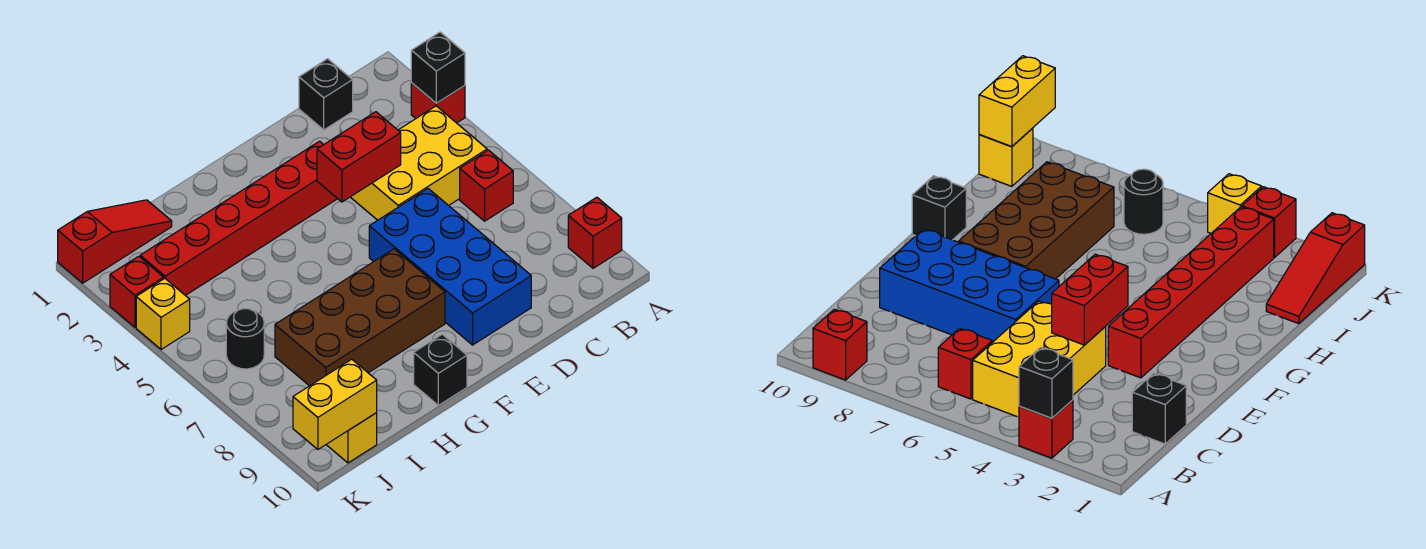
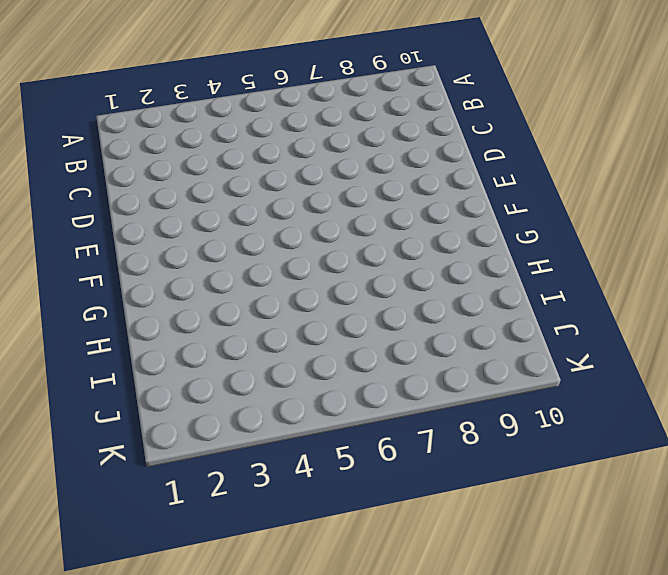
none -> red brick A3 level 1
none -> red brick A9 level 1
none -> yellow brick B4:D5 level 1

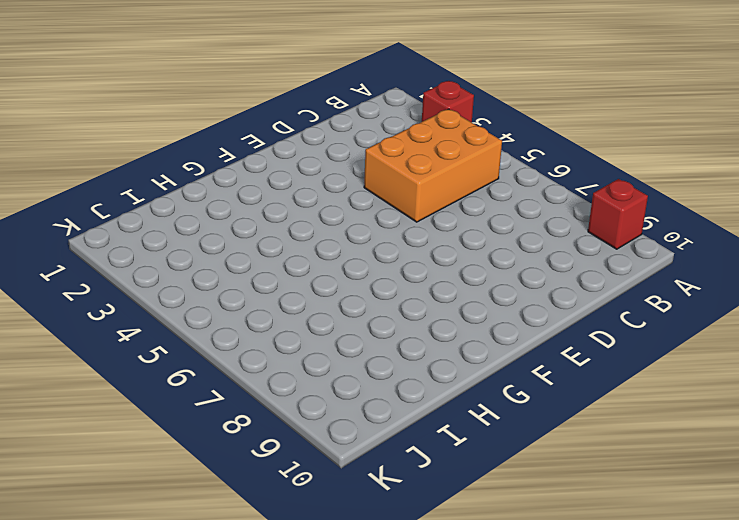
orange brick B4:D5 level 1 -> yellow brick B4:D5 level 1
none -> red brick B6 level 1
none -> black brick C1 level 1
none -> blue brick D6:E9 level 1

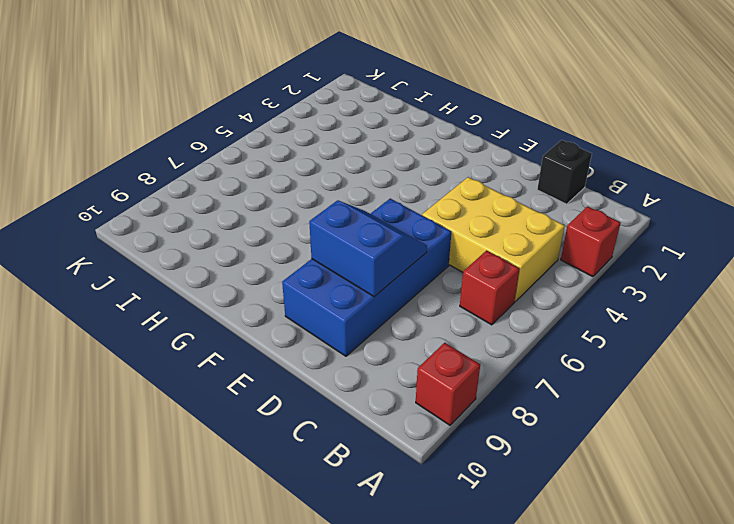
blue slope D7:E8 level 2 top 8 -> none
none -> red brick E3:J3 level 1
none -> brown brick F7:I8 level 1
none -> black brick G10 level 1

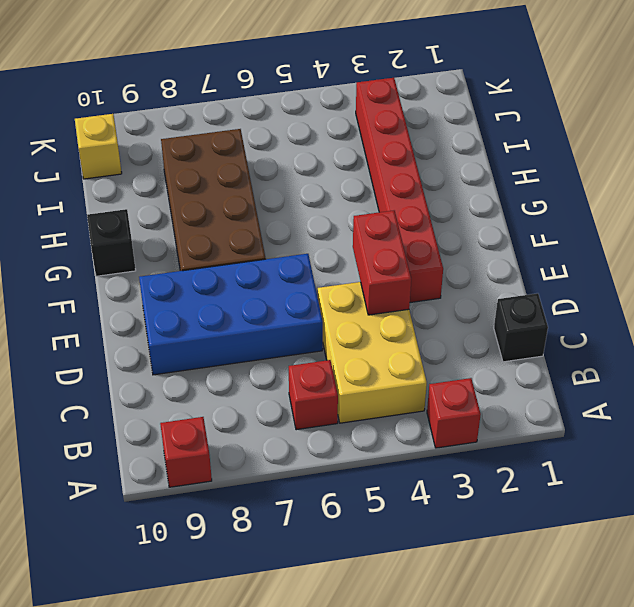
none -> red slope I1:K1 level 1 top K
none -> black round brick J6 level 1
none -> red brick K3 level 1

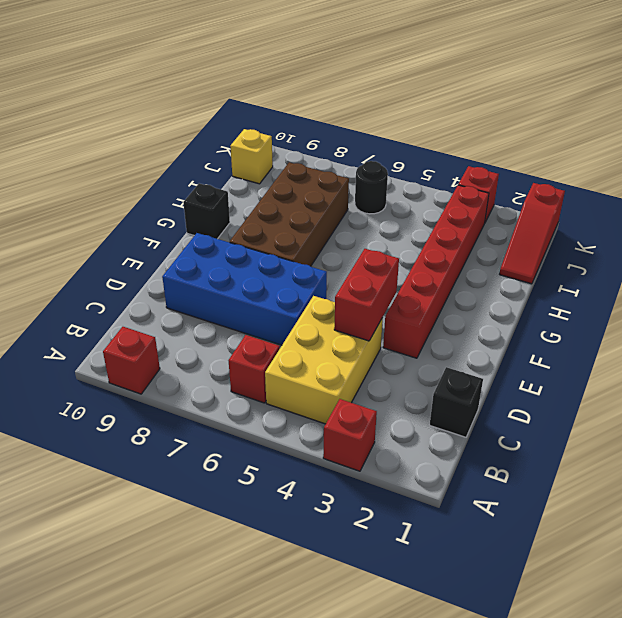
none -> yellow brick K4 level 1
none -> black brick A3 level 2
none -> yellow brick J10:K10 level 2

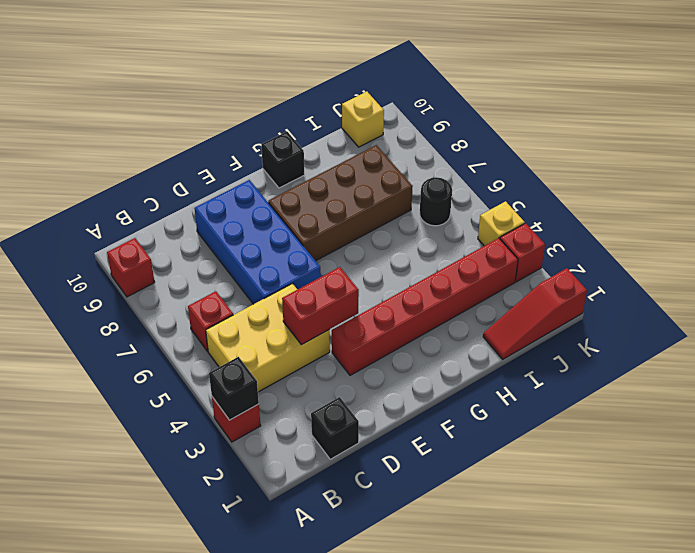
none -> yellow brick J10:K10 level 2

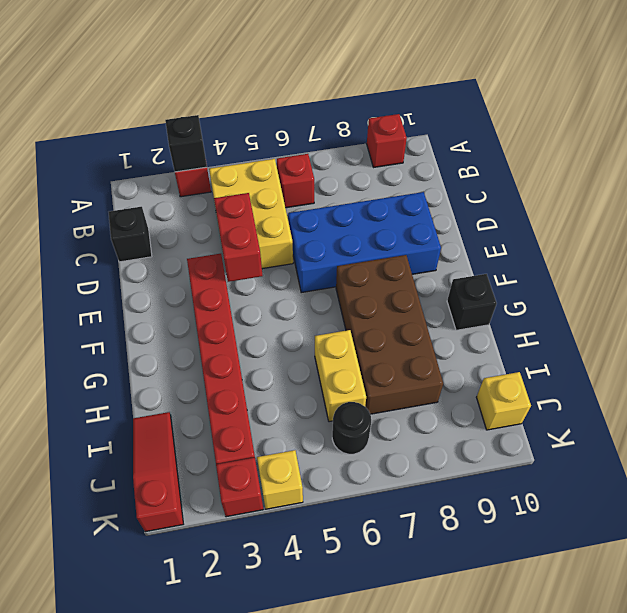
yellow brick H6:I6 level 1 -> yellow brick J10:K10 level 2

